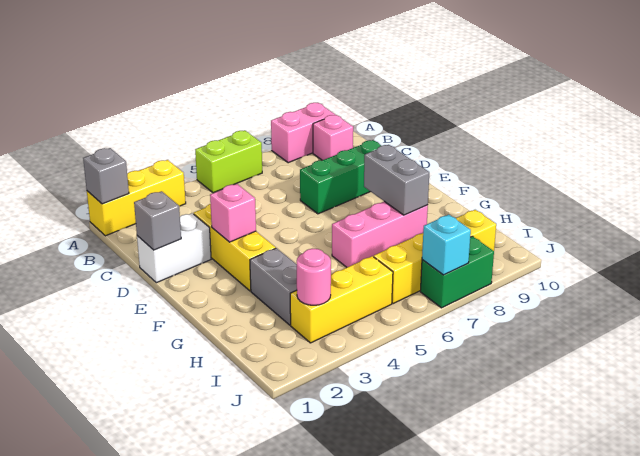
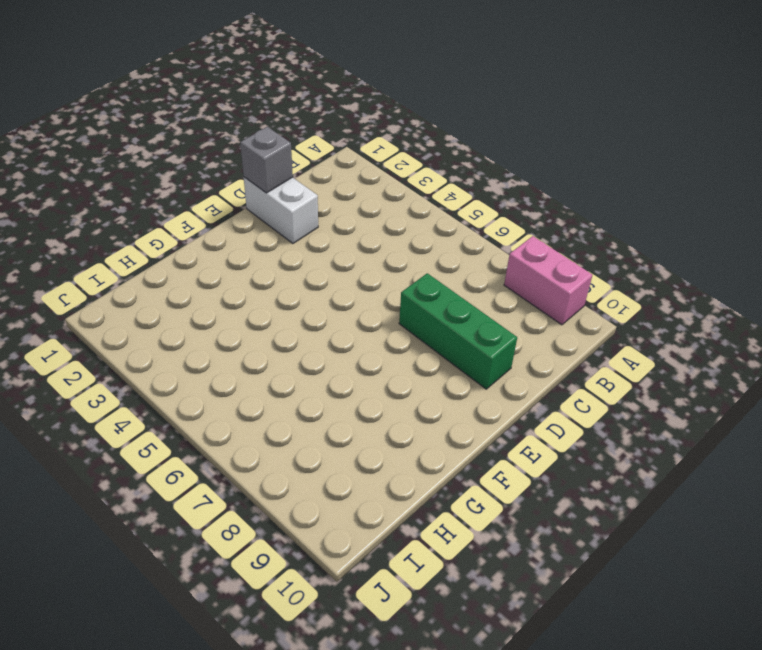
none -> yellow brick A1:A3 level 1
none -> lime brick A5:A6 level 1
none -> pink brick B9 level 1

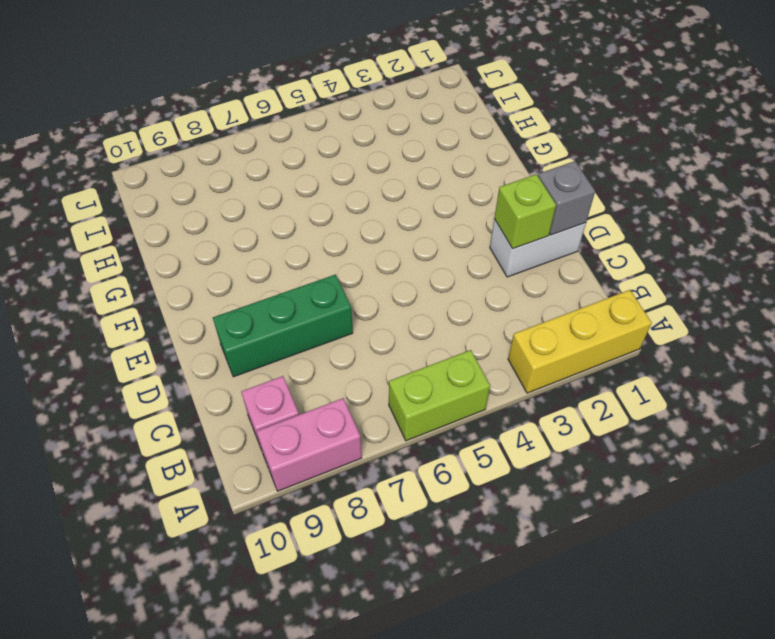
lime brick D2 level 2 -> none
none -> yellow brick D3:F3 level 1
none -> grey brick G3:H3 level 1
none -> pink brick G6:G8 level 1

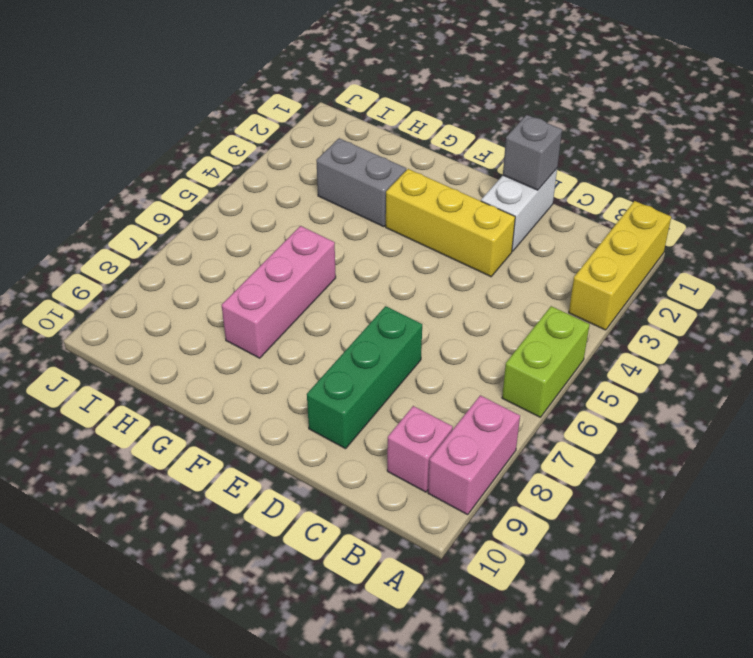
none -> yellow brick I3:I5 level 1
none -> yellow brick I6:I9 level 1
none -> green brick J7:J8 level 1

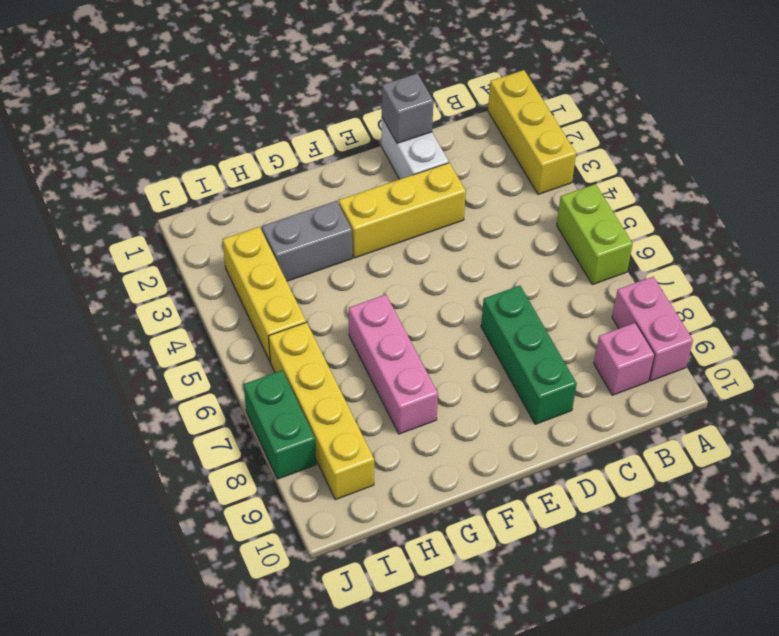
none -> grey brick A1 level 2
none -> pink brick E3 level 2
none -> grey brick F8:G8 level 2

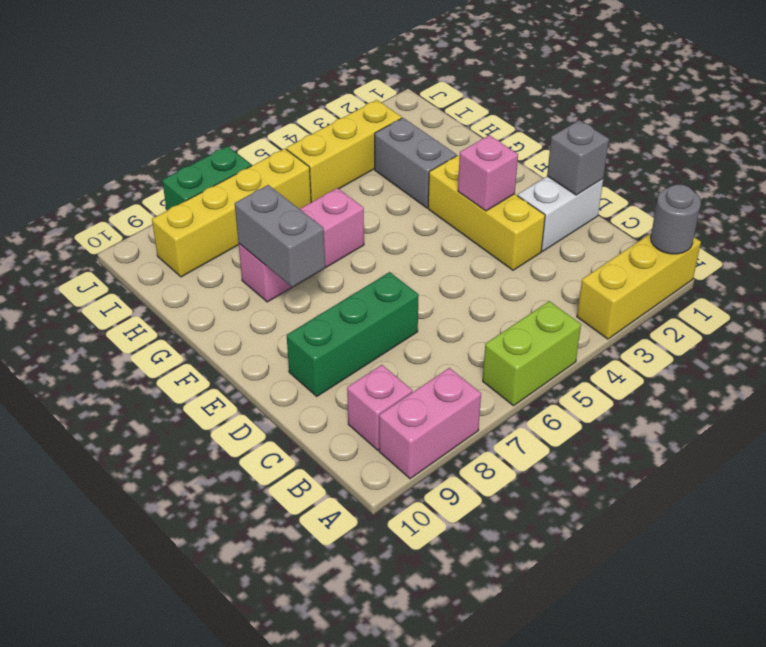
grey round brick A1 level 2 -> grey brick A1 level 2
none -> pink round brick I3 level 2
none -> cyan brick J7 level 2

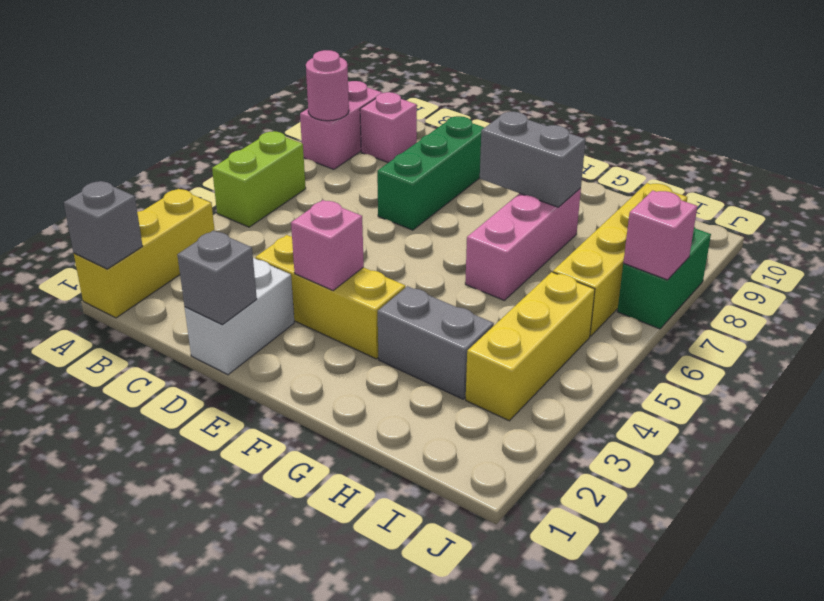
pink round brick A8 level 2 -> pink round brick I3 level 2
pink brick J7 level 2 -> cyan brick J7 level 2

